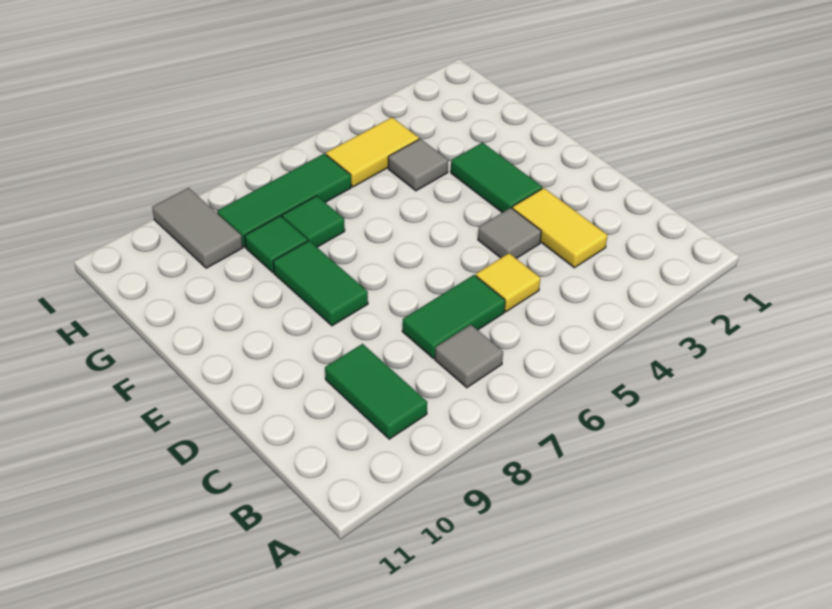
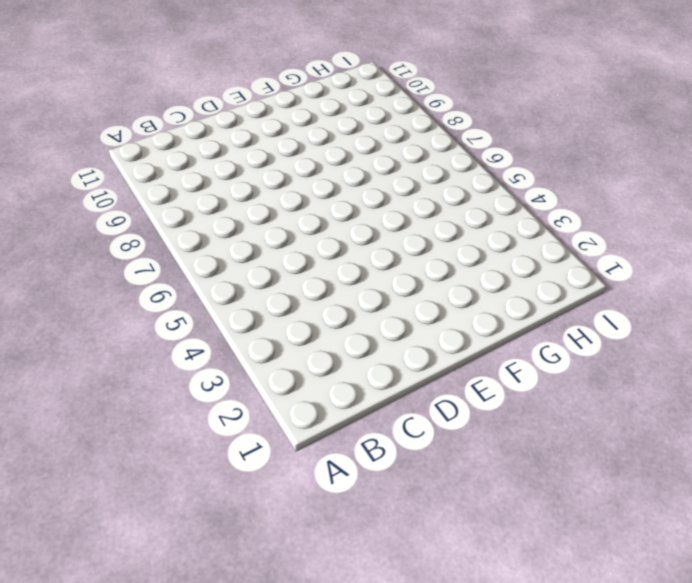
none -> grey tile B7 level 1
none -> green tile B9:C9 level 1
none -> yellow tile C3:D3 level 1

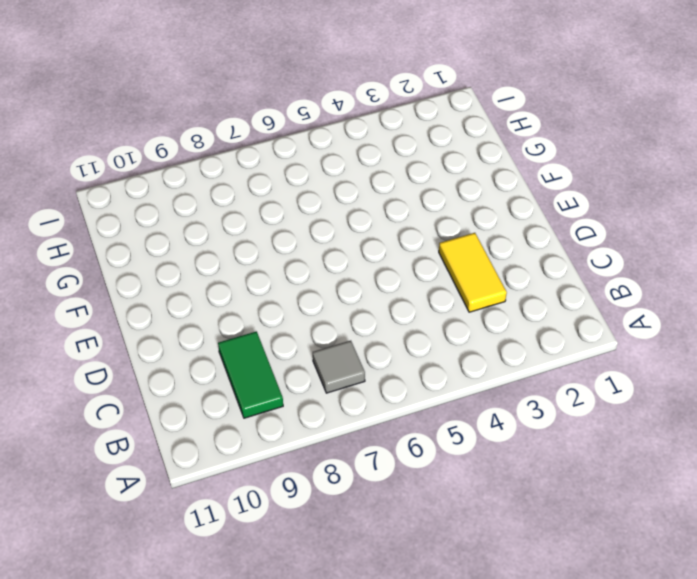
none -> yellow tile C5 level 1
none -> green tile C6:C7 level 1
none -> grey tile D4 level 1

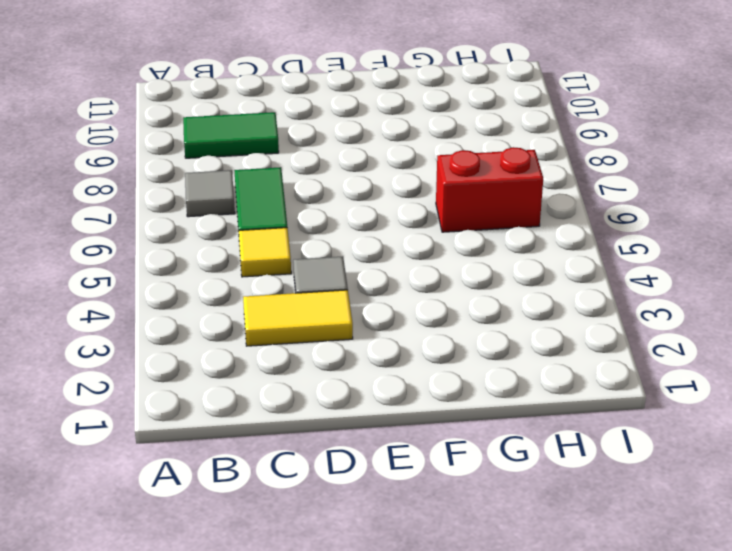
red brick G6:H6 level 1 -> green tile H6:H8 level 1
none -> green tile E3:F3 level 1
none -> green tile E8:F8 level 1
none -> grey tile G4 level 1

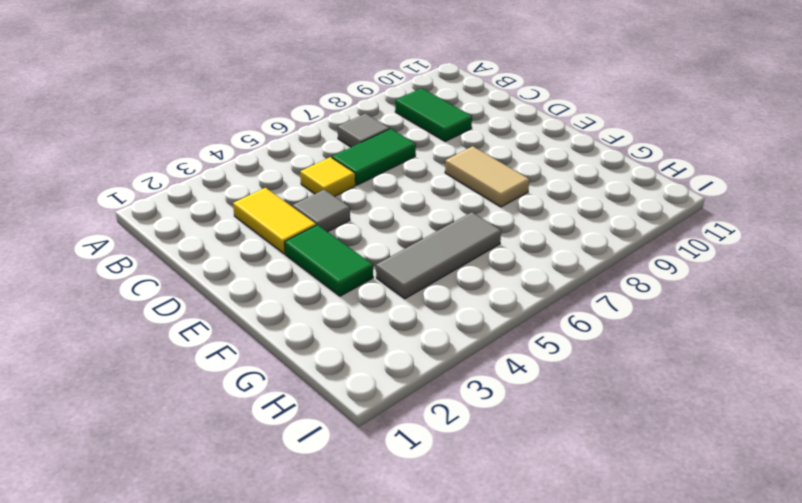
tan tile E8:F8 level 1 -> green tile E8:F8 level 1
grey tile G4:G6 level 1 -> grey tile G4 level 1
none -> green tile G7 level 1
none -> green tile G8 level 1
none -> yellow tile H4:H5 level 1

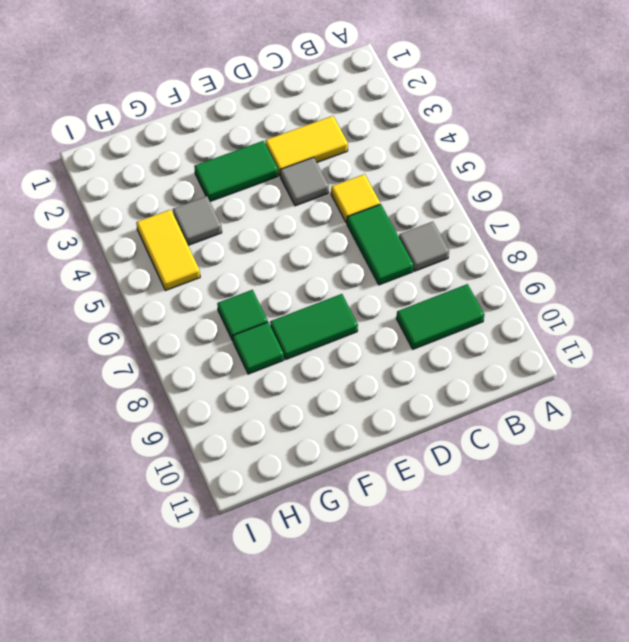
none -> green tile H6:H8 level 1
none -> grey tile H9:I9 level 1

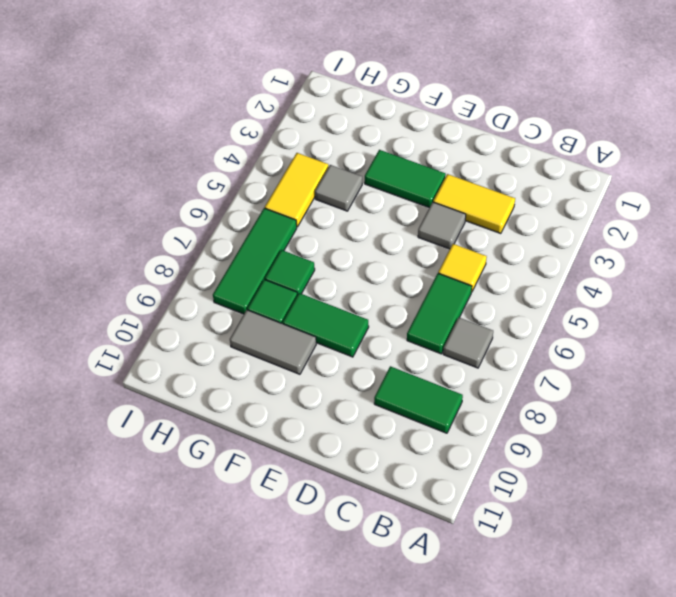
grey tile F9:G9 level 1 -> grey tile H9:I9 level 1

